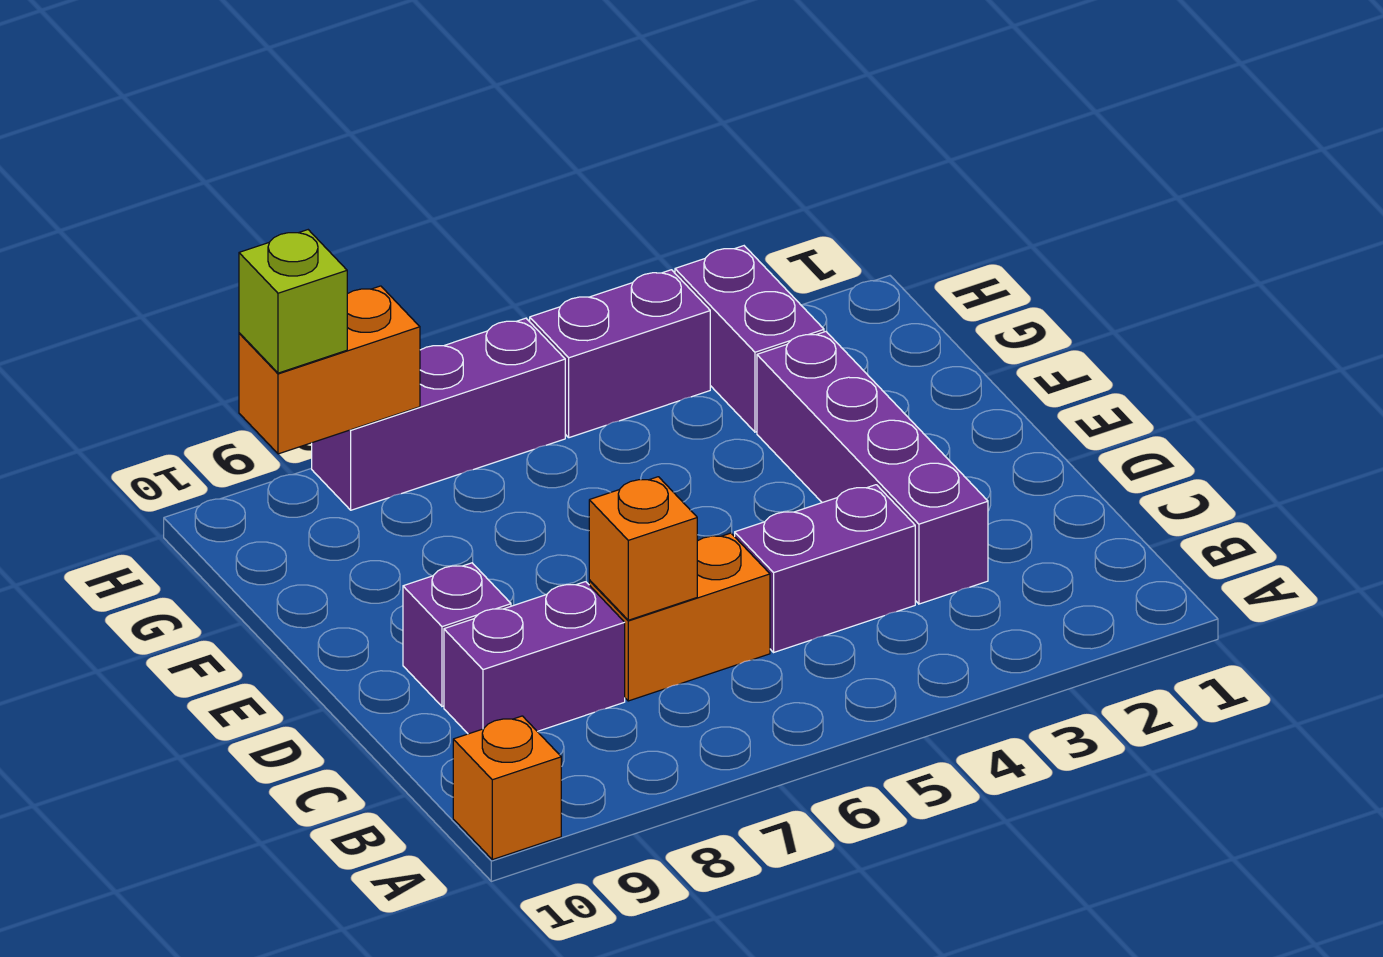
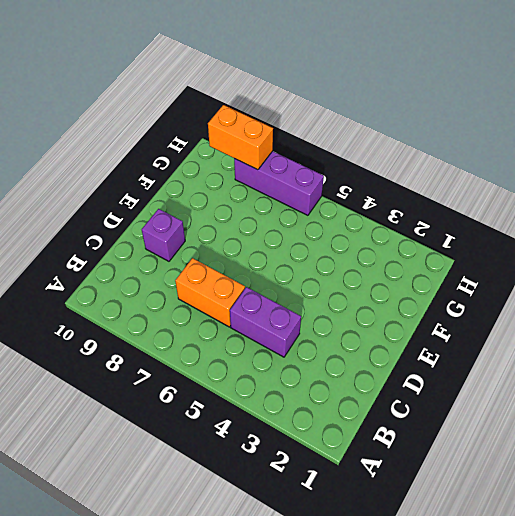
none -> orange brick A10 level 1
none -> purple brick C3:F3 level 1
none -> purple brick C8:C9 level 1

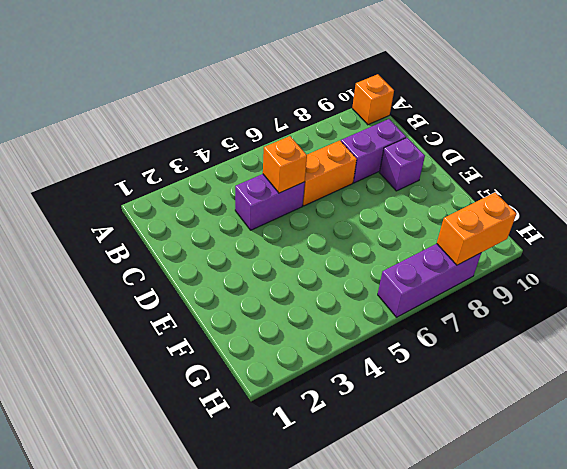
orange brick C5 level 2 -> orange brick C7 level 2
none -> purple brick C3:F3 level 1
none -> purple brick G3:H3 level 1
none -> purple brick H4:H5 level 1

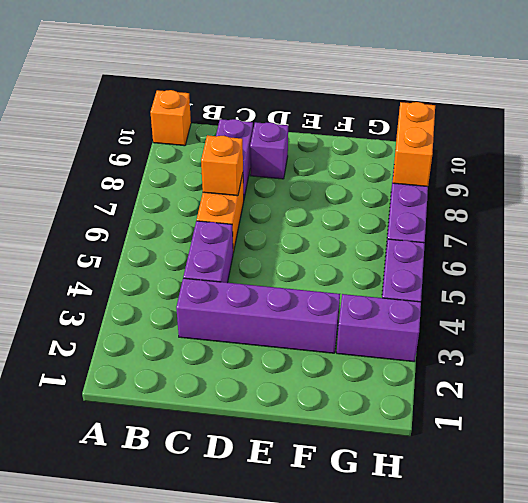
none -> lime brick H9 level 3

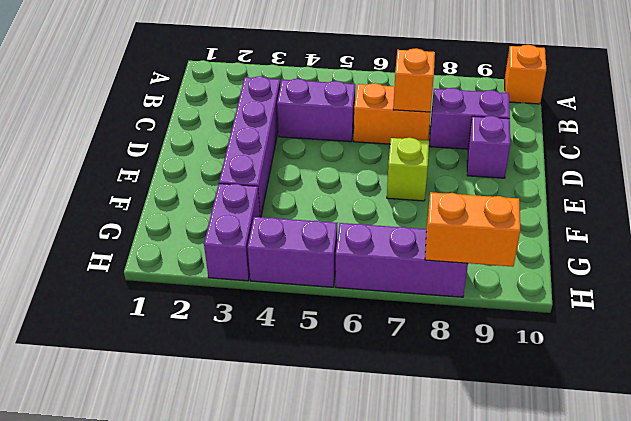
lime brick E7 level 1 -> lime brick H9 level 3

